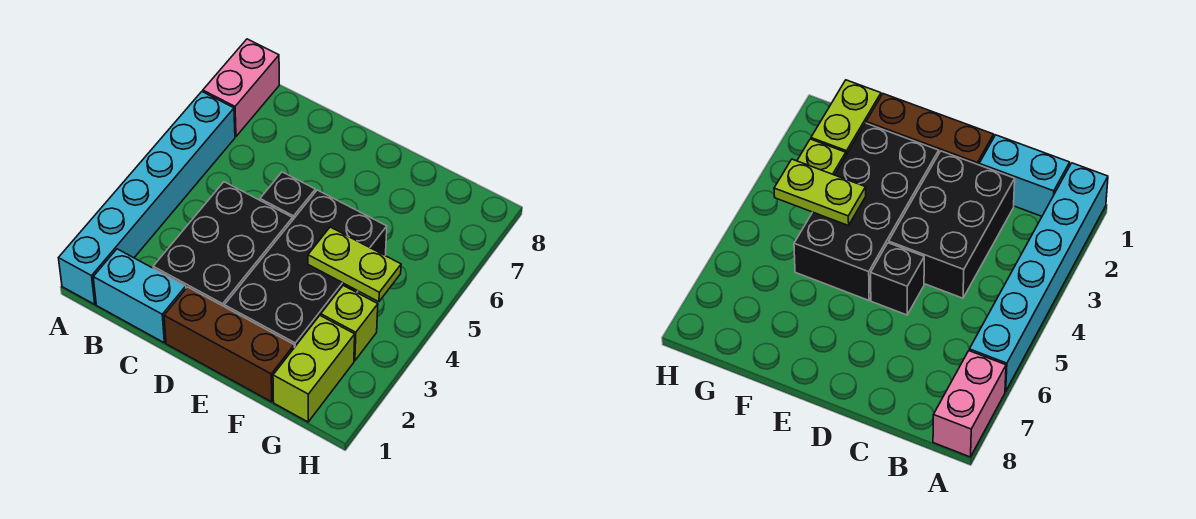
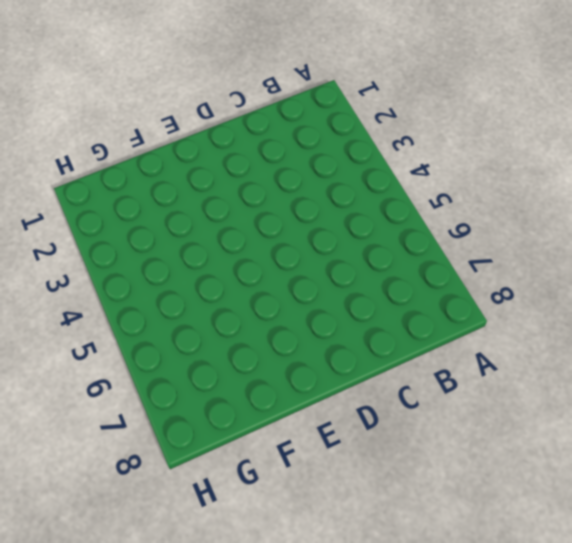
none -> cyan brick A1:A6 level 1
none -> pink brick A7:A8 level 1

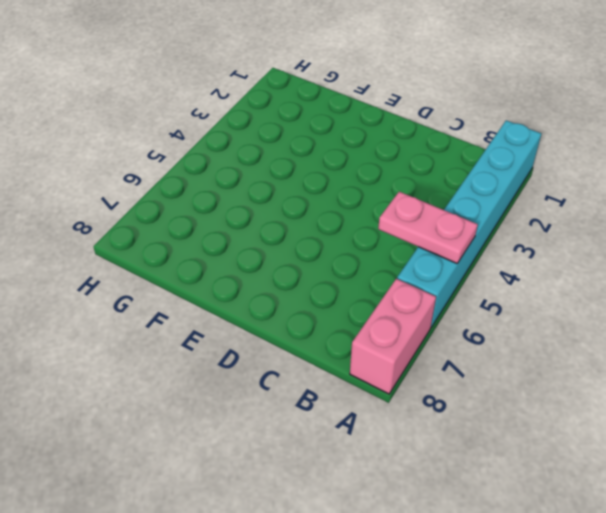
pink plate A5:B5 level 2 -> none
none -> cyan brick B1:C1 level 1
none -> black brick C2:D4 level 1

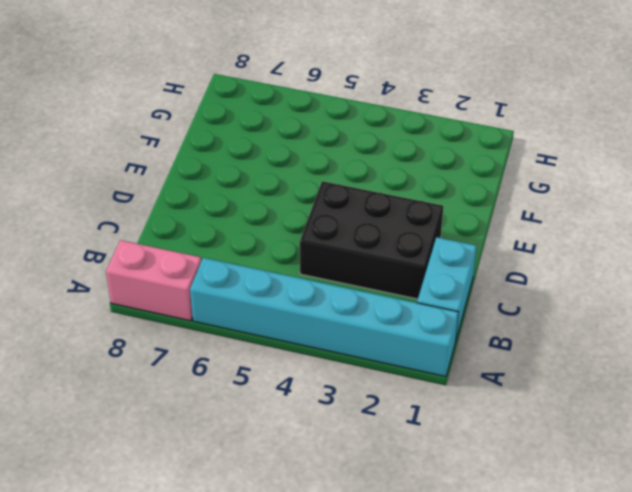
none -> brown brick D1:F1 level 1
none -> black brick D5 level 1

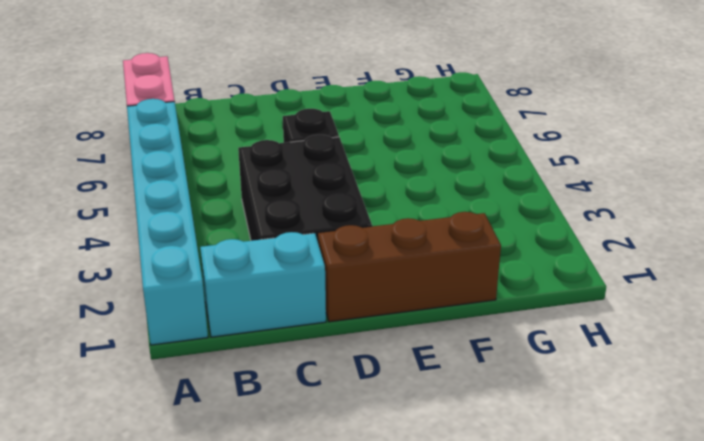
none -> black brick E2:F5 level 1
none -> lime brick G1:G2 level 1

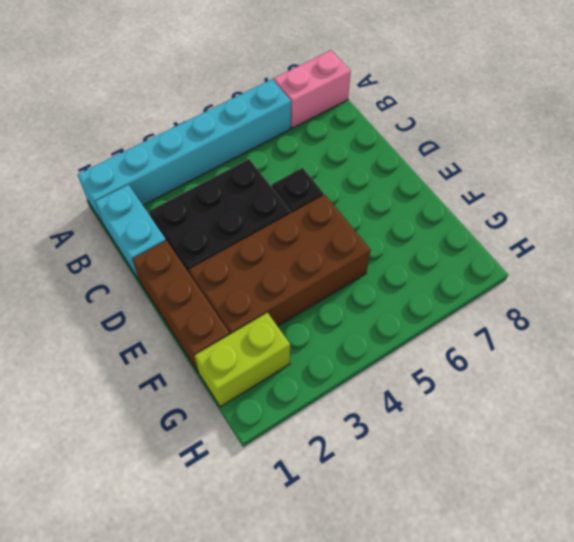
brown brick E2:F5 level 1 -> black brick E2:F5 level 1
none -> lime brick G3 level 1
none -> lime plate F4:G4 level 2

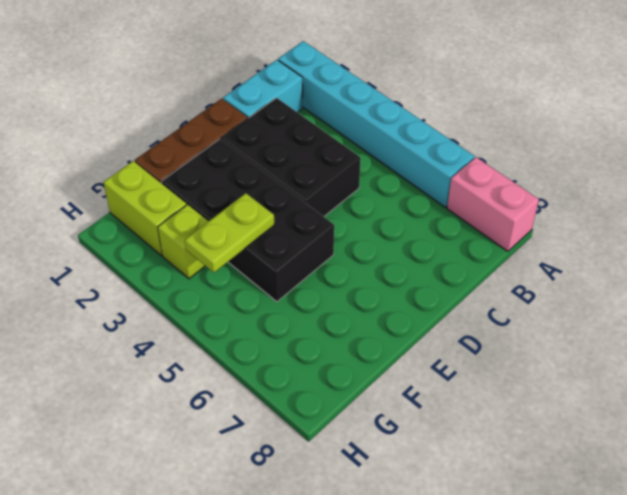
none -> black brick D5 level 1

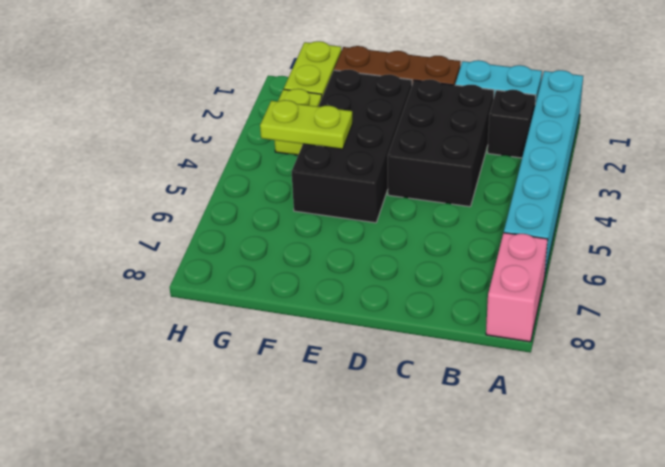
black brick B2 level 1 -> black brick D5 level 1

